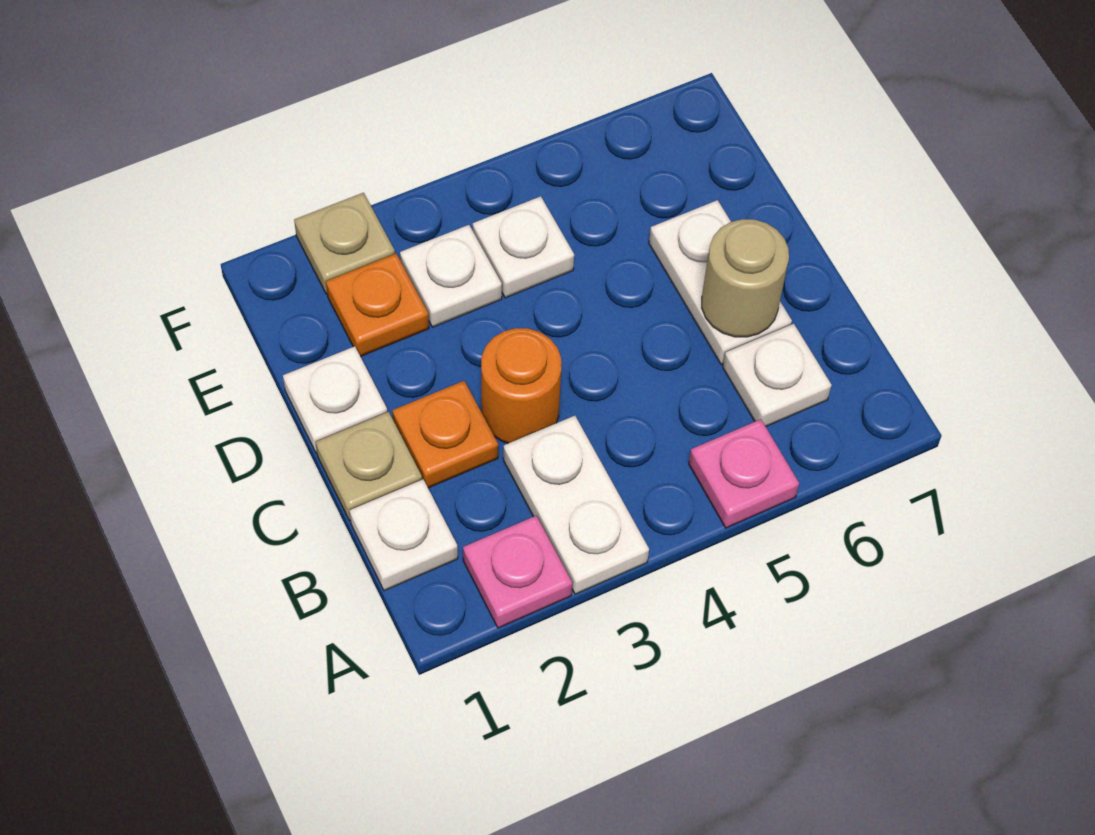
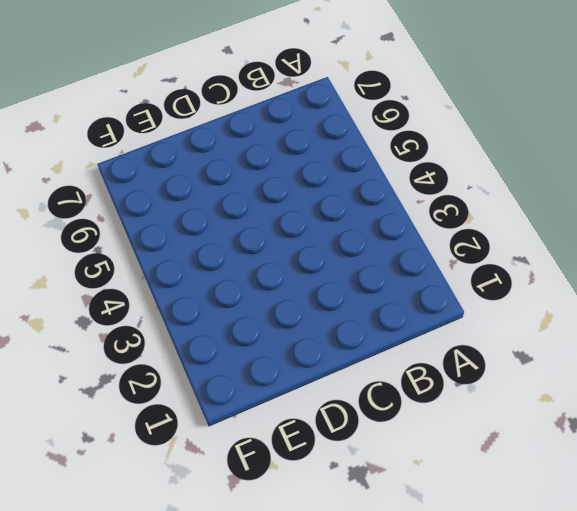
none -> pink plate A2 level 1
none -> white plate A3:B3 level 1
none -> pink plate A5 level 1

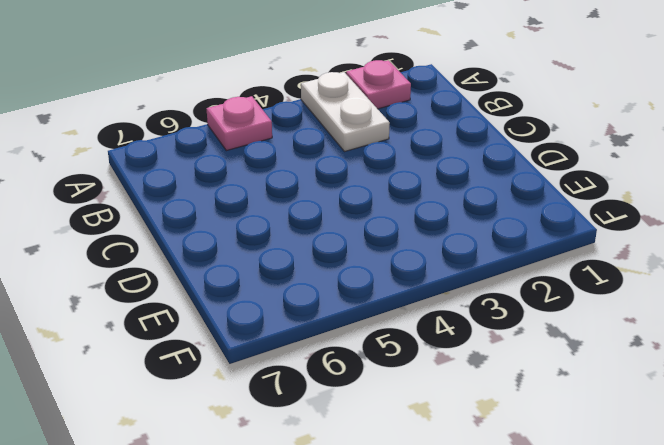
none -> white plate B1 level 1
none -> white plate B6 level 1
none -> tan plate C1 level 1

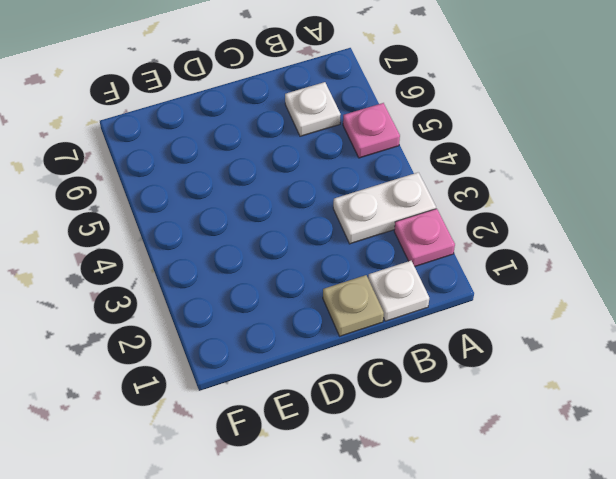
none -> orange plate C2 level 1
none -> orange round brick C3 level 1
none -> white plate C6:D6 level 1

